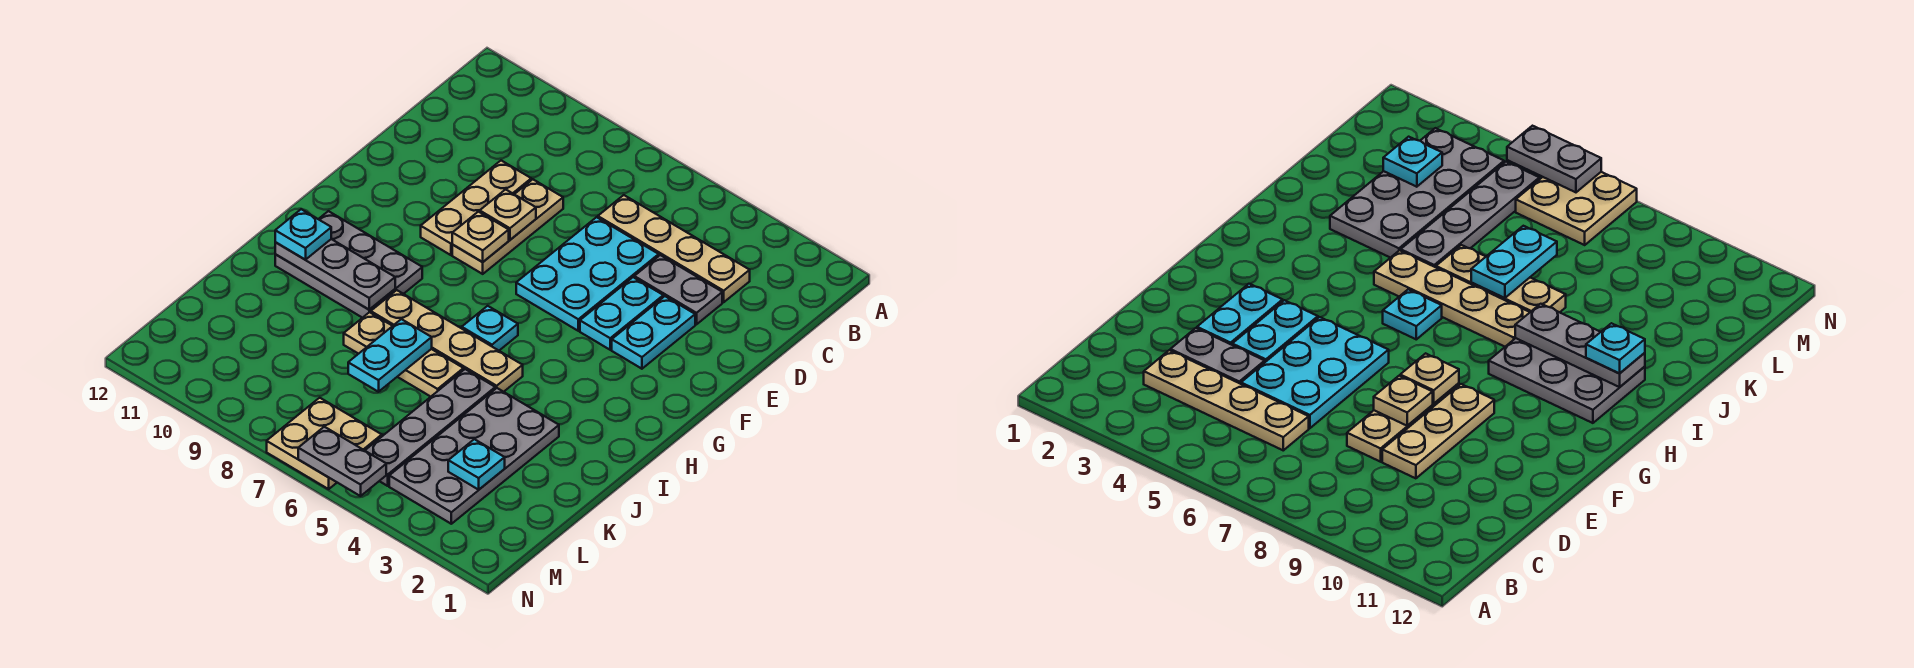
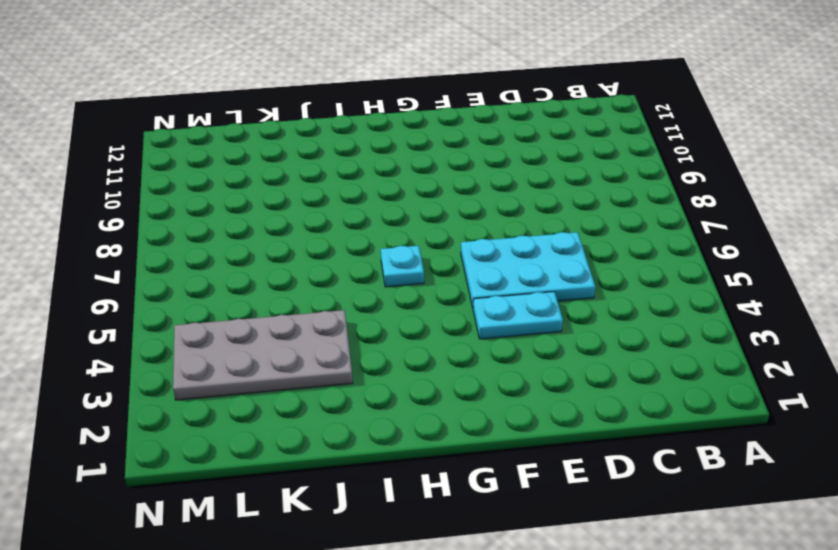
none -> tan plate C3:C6 level 1
none -> grey plate D3:D4 level 1
none -> tan plate D8:F8 level 1

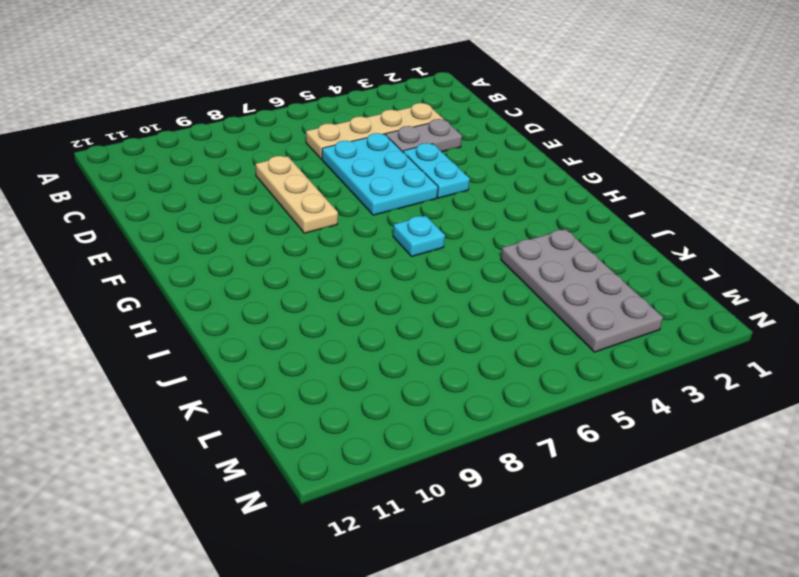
none -> tan plate D9:F9 level 1
none -> cyan plate E3:F3 level 1
none -> grey plate H9:I11 level 1

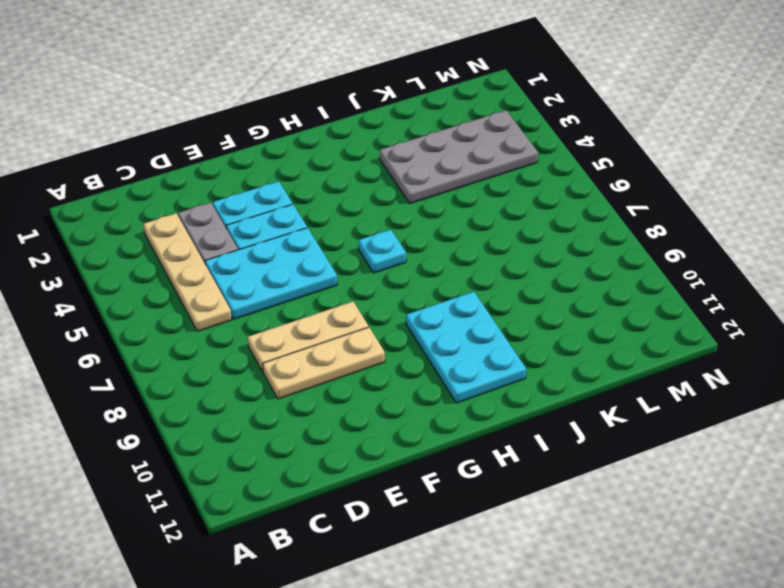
cyan plate H9:I11 level 1 -> grey plate H9:I11 level 1
none -> tan plate I5:I8 level 1
none -> grey plate J5:M5 level 1
none -> tan plate J6:J8 level 1

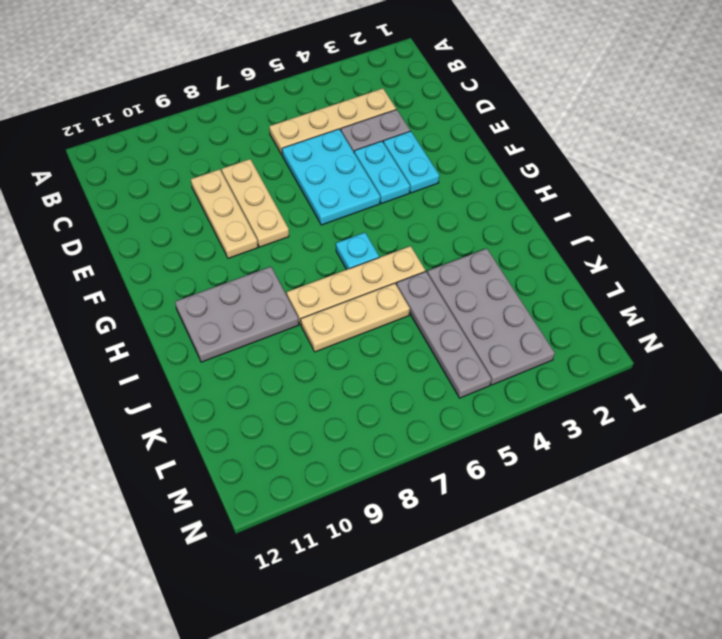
none -> tan plate M6:N7 level 1
none -> tan plate E8 level 2
none -> tan plate F8 level 2

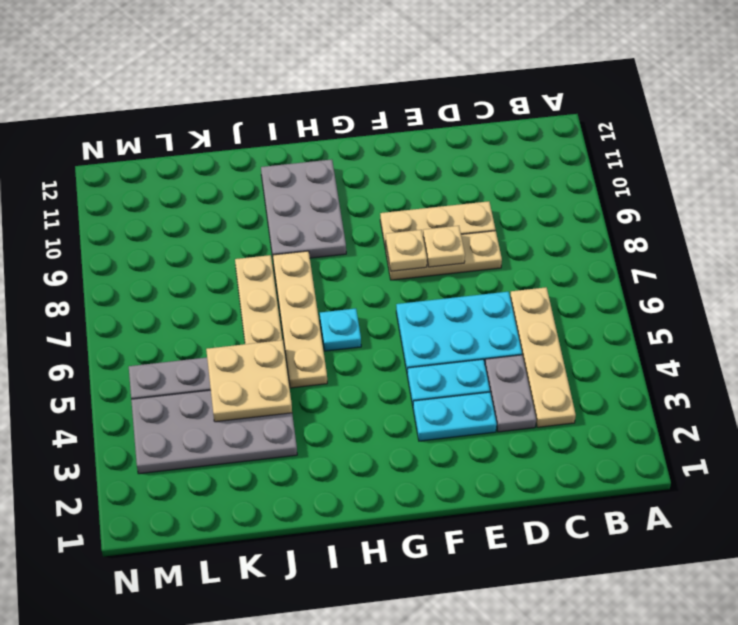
tan plate J4:K5 level 2 -> tan plate M6:N7 level 1
none -> grey plate I9:I11 level 2
none -> cyan plate J7:K7 level 2
none -> cyan plate L3 level 2

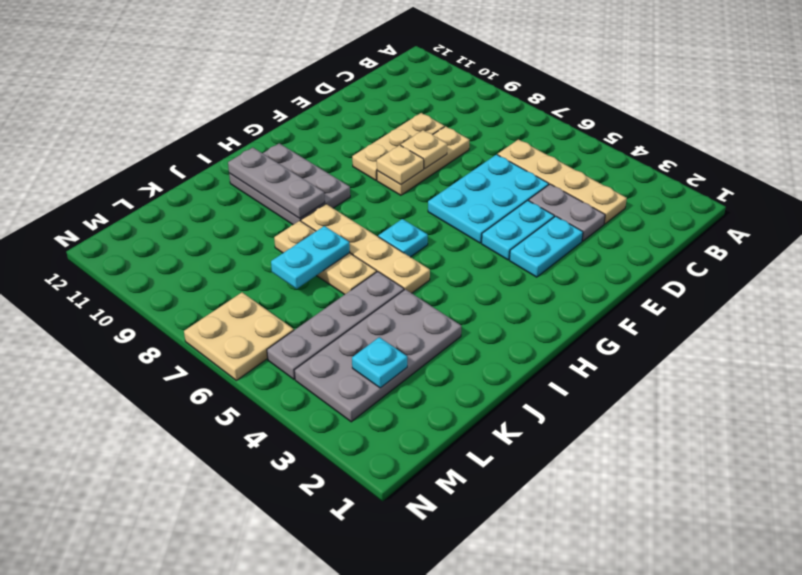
none -> grey plate N5:N6 level 2
none -> cyan plate I11 level 3

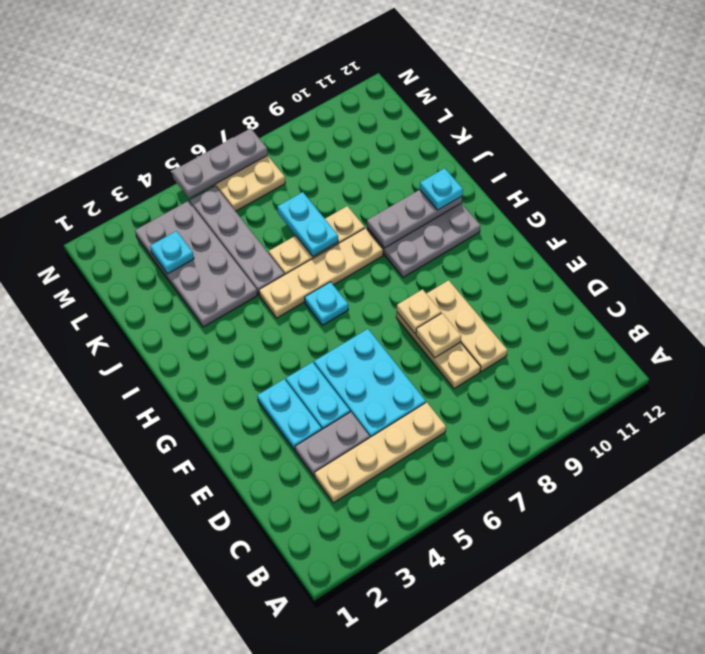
grey plate N5:N7 level 2 -> grey plate N5:N6 level 2

